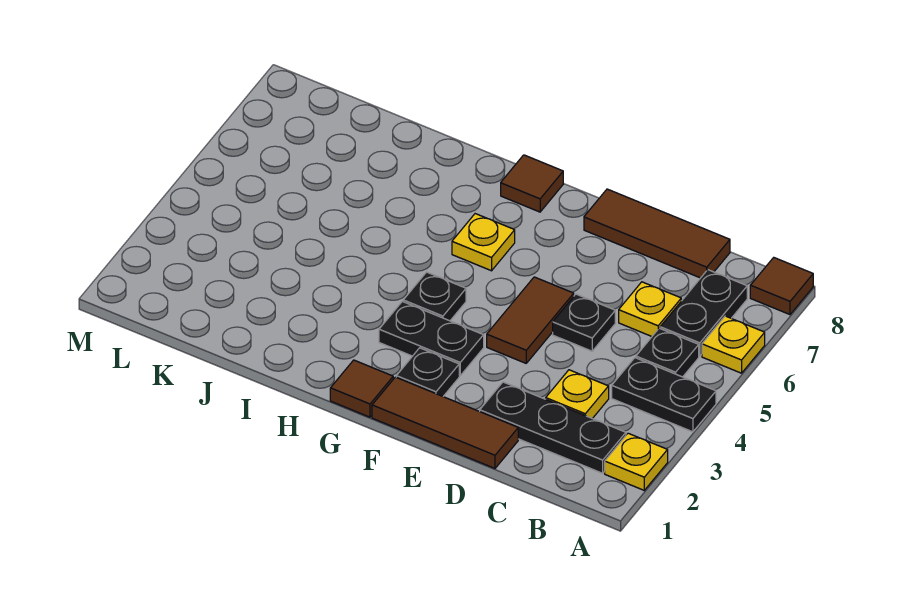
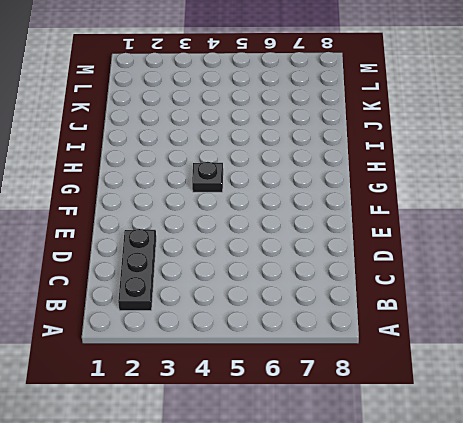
none -> yellow plate A2 level 1
none -> black plate A4:B4 level 1
none -> yellow plate A6 level 1

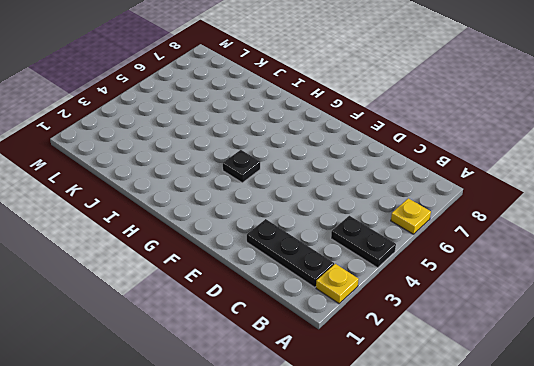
none -> brown tile A8 level 1
none -> black plate B5 level 1
none -> black plate B6:B7 level 1

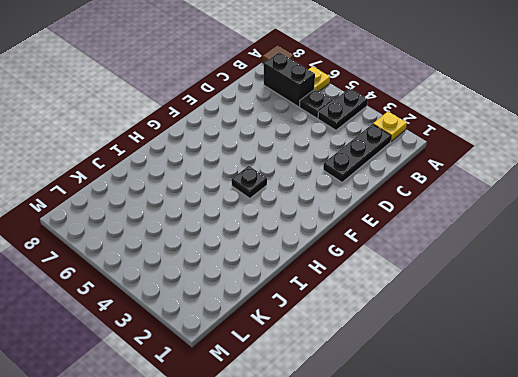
black brick B6:B7 level 1 -> black plate B6:B7 level 1
none -> yellow plate C3 level 1
none -> yellow plate C6 level 1
none -> brown tile C8:E8 level 1

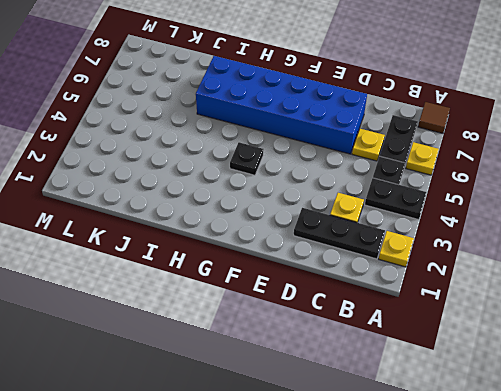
blue brick D6:I7 level 1 -> yellow plate G6 level 1
none -> brown tile C8:E8 level 1
none -> brown tile D1:F1 level 1
none -> black plate D5 level 1

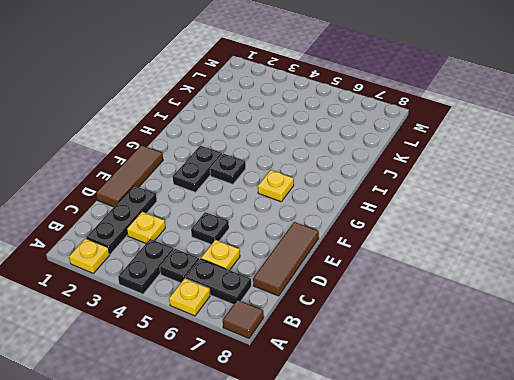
none -> brown tile E4:E5 level 1
none -> black plate F2 level 1
none -> brown tile G1 level 1

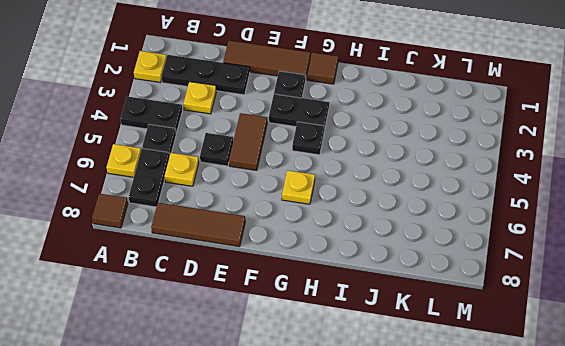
none -> brown tile G8 level 1

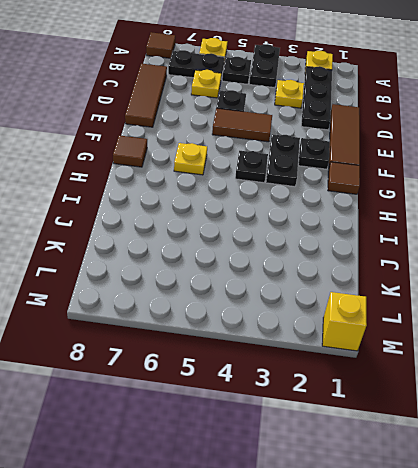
yellow brick M1 level 1 -> none

